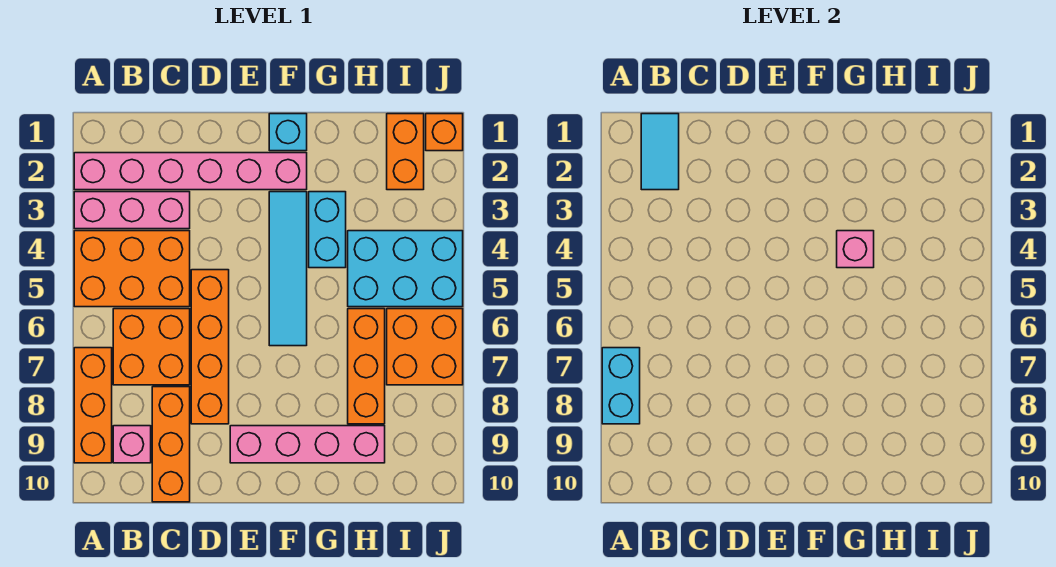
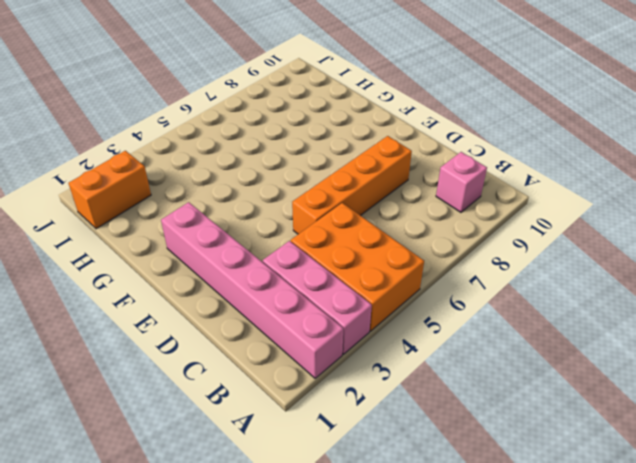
none -> orange brick A7:A9 level 1
none -> orange brick B6:C7 level 1
none -> orange brick C8:C10 level 1

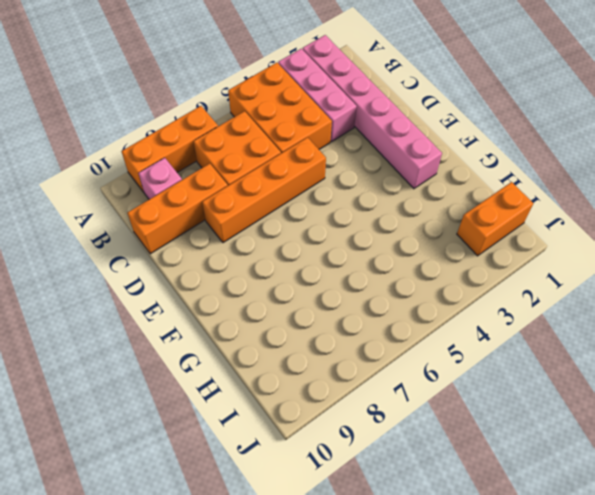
none -> pink brick E9:H9 level 1
none -> cyan brick F1 level 1
none -> cyan tile F3:F6 level 1

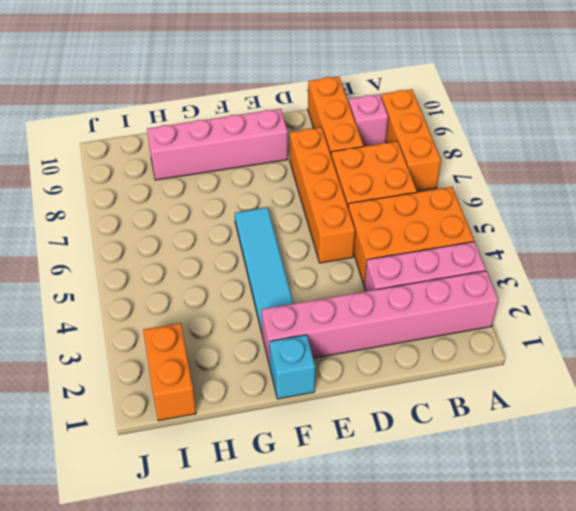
none -> cyan brick G3:G4 level 1
none -> cyan brick H4:J5 level 1
none -> orange brick H6:H8 level 1

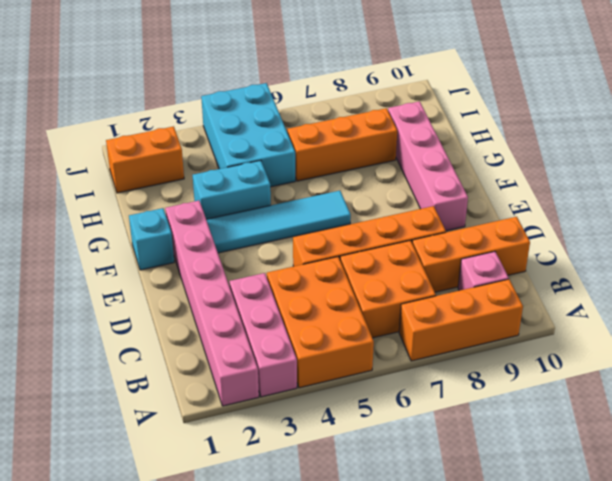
none -> orange brick I6:J7 level 1
none -> orange brick J1 level 1
none -> cyan brick A7:A8 level 2

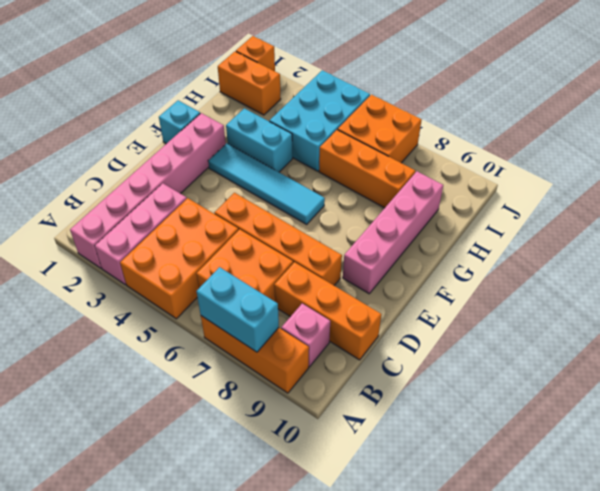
none -> cyan tile B1:B2 level 2
none -> pink brick G4 level 2

